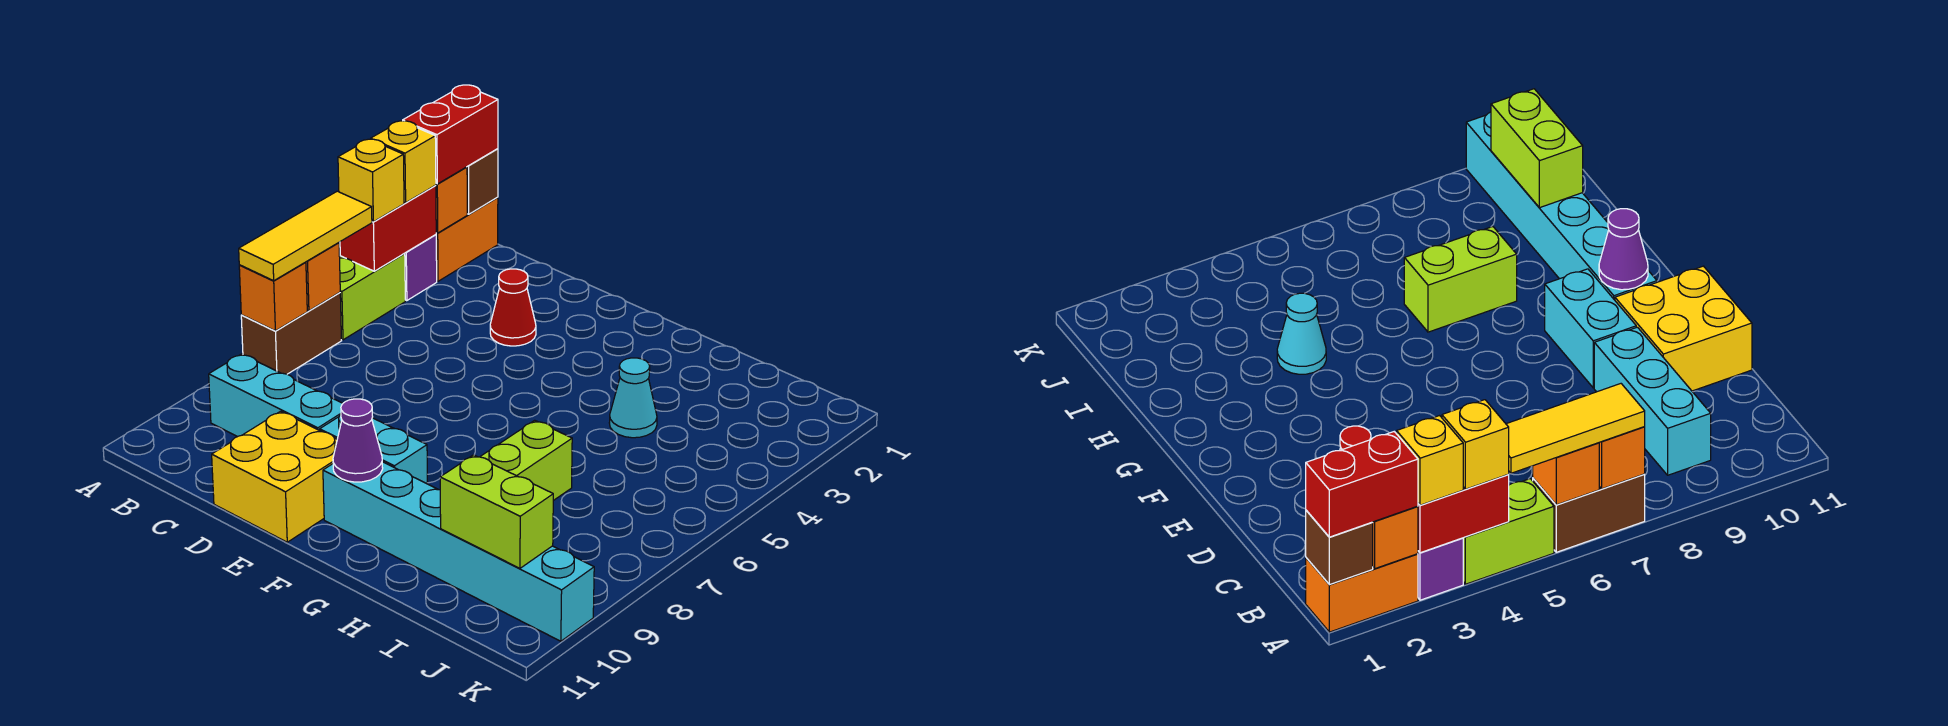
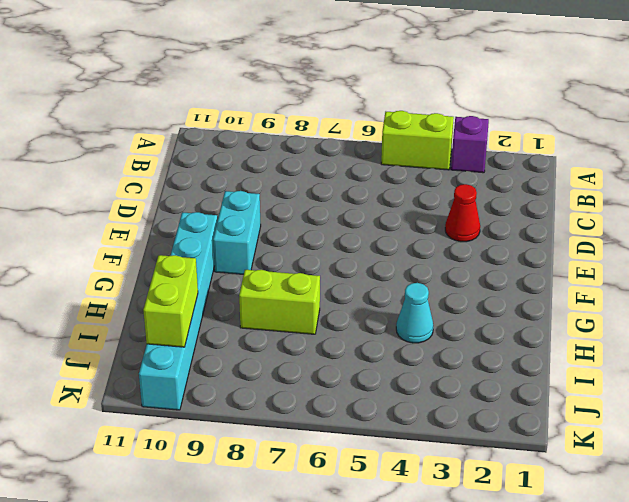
none -> orange brick A1:A2 level 1
none -> brown brick A6:A7 level 1
none -> cyan brick B9:D9 level 1

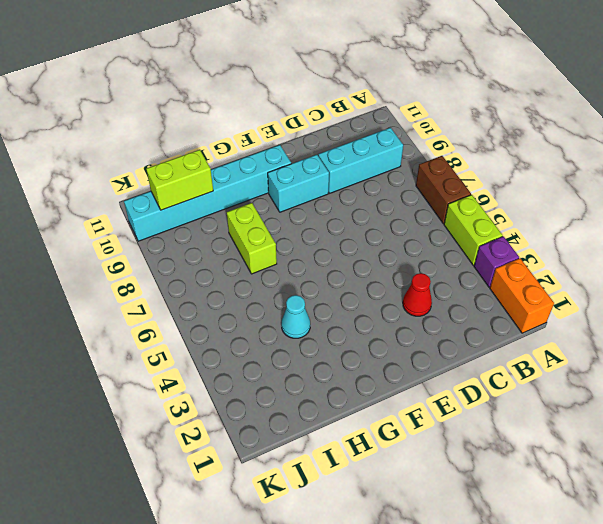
none -> yellow brick D10:E11 level 1
none -> brown brick A1 level 2
none -> orange brick A2 level 2

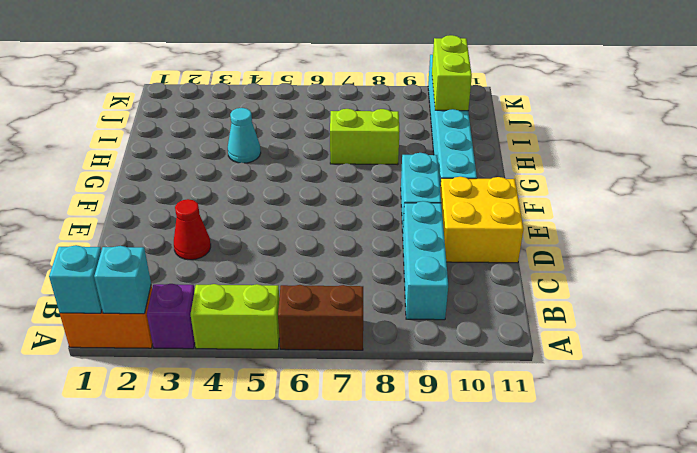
cyan brick A1 level 2 -> brown brick A1 level 2
cyan brick A2 level 2 -> orange brick A2 level 2
none -> red brick A3:A4 level 2
none -> orange brick A6 level 2
none -> orange brick A7 level 2

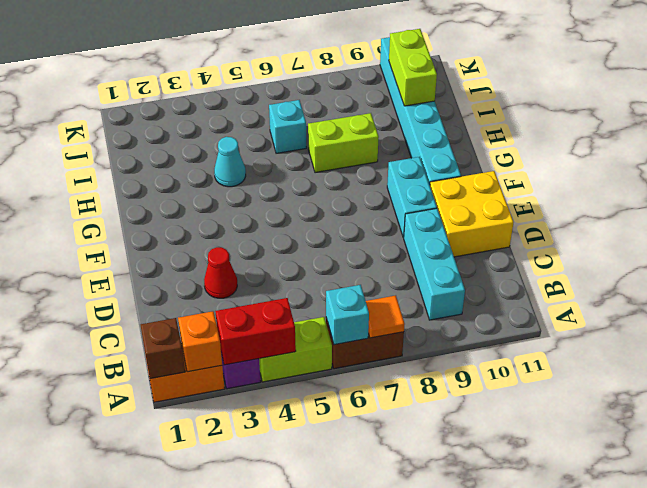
cyan brick A6 level 2 -> orange brick A6 level 2
orange tile A7 level 2 -> orange brick A7 level 2
cyan brick I6 level 1 -> none
none -> purple cone F10 level 2
none -> red brick A1:A2 level 3
none -> yellow brick A3 level 3

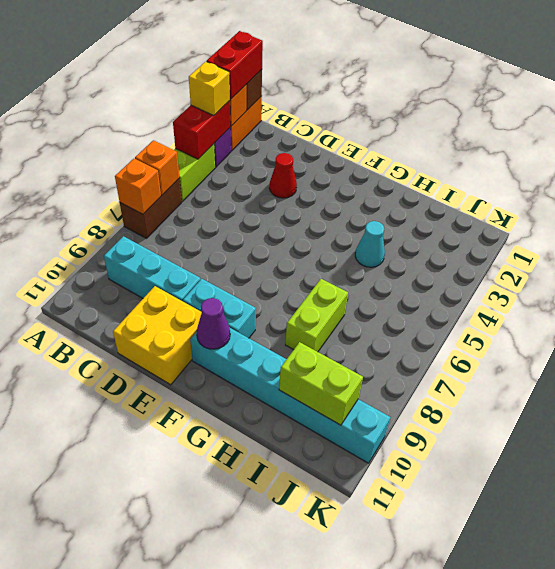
none -> yellow brick A4 level 3
none -> yellow tile A5:A7 level 3

